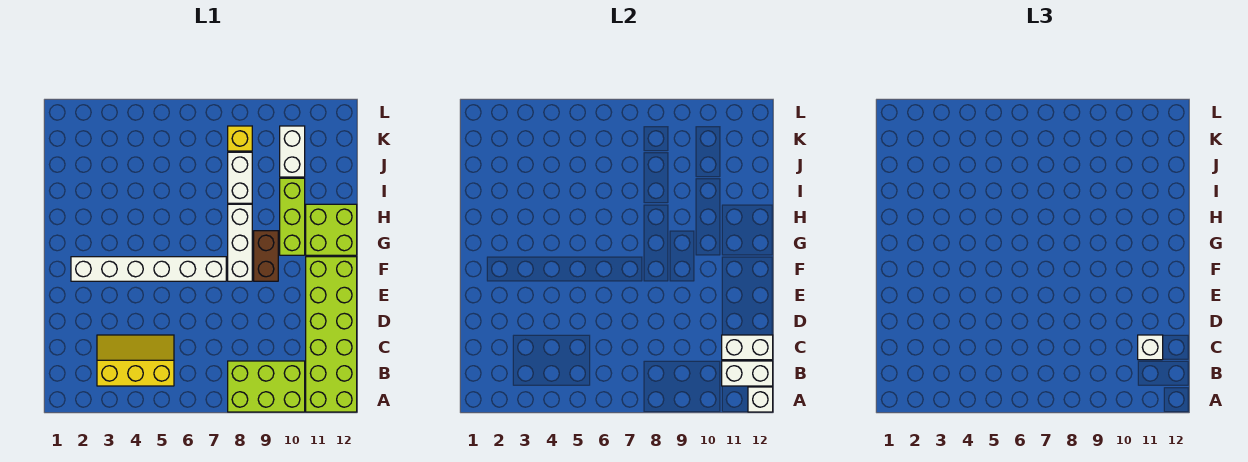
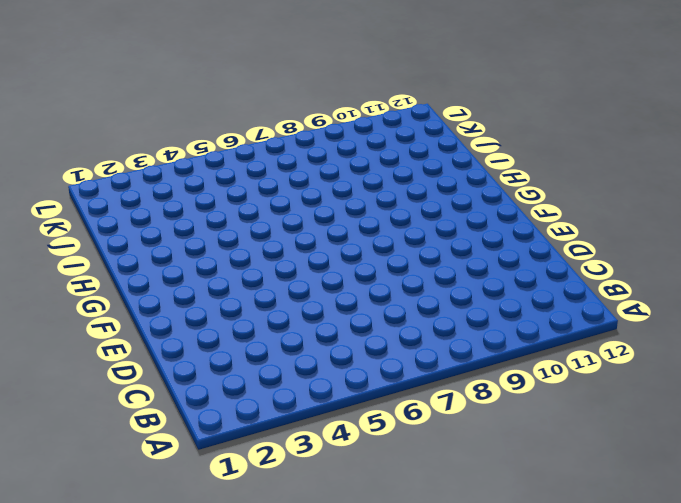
none -> lime brick A8:B10 level 1
none -> lime brick A11:F12 level 1
none -> yellow slope B3:C5 level 1 top B

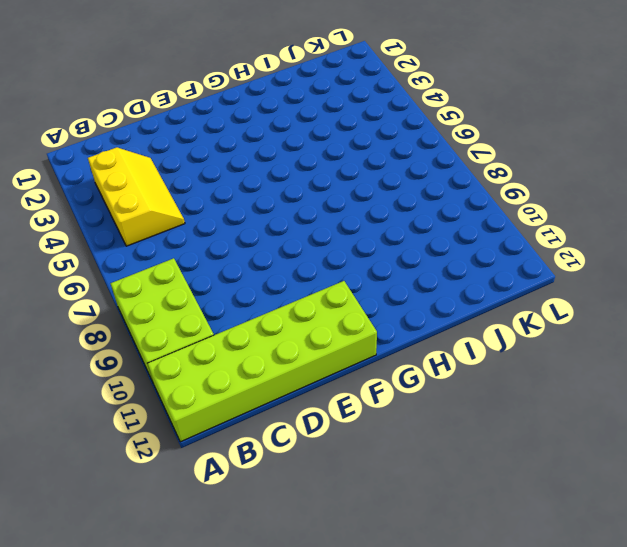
none -> white brick F2:F7 level 1
none -> white brick F8:H8 level 1
none -> brown brick F9:G9 level 1

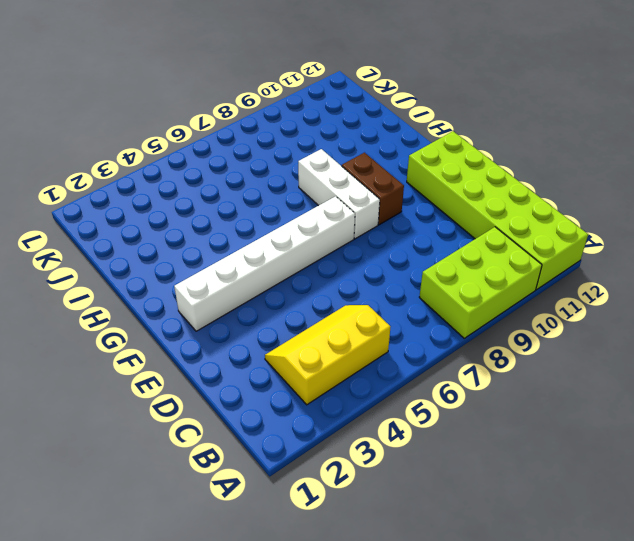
none -> lime brick G10:I10 level 1
none -> lime brick G11:H12 level 1
none -> white brick I8:J8 level 1

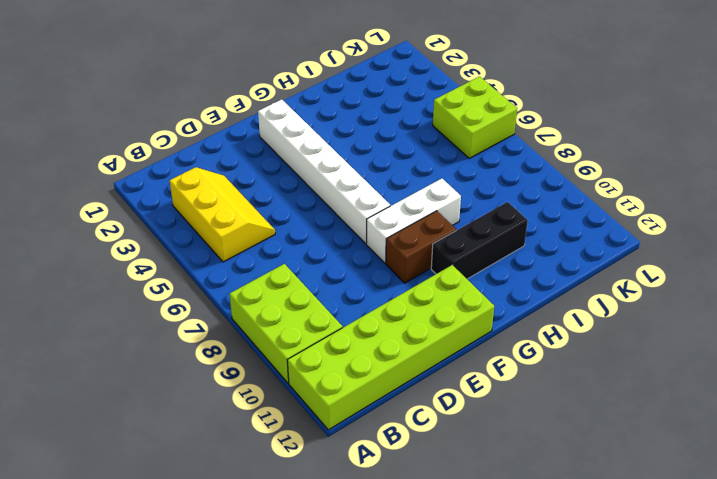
black brick G10:I10 level 1 -> lime brick G10:I10 level 1
lime brick K5:L6 level 1 -> lime brick G11:H12 level 1
none -> white brick I8:J8 level 1
none -> white brick J10:K10 level 1
none -> yellow brick K8 level 1

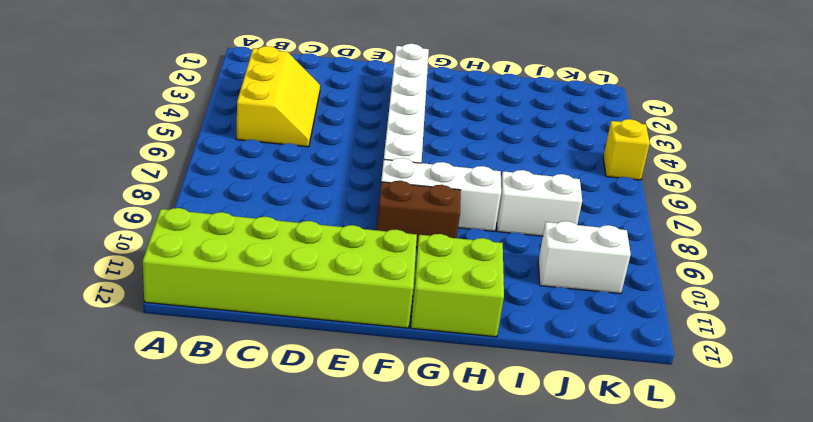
yellow brick L5 level 1 -> yellow brick K8 level 1
none -> lime brick A8:B10 level 1
none -> lime brick G10:I10 level 1
none -> white brick A12 level 2

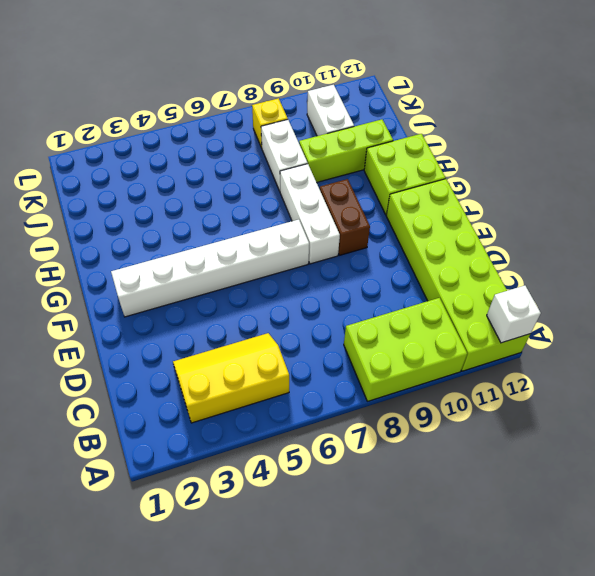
lime brick I9:I11 level 1 -> lime brick G10:I10 level 1
none -> white brick B11:B12 level 2
none -> white brick C11:C12 level 2
none -> white brick C11 level 3

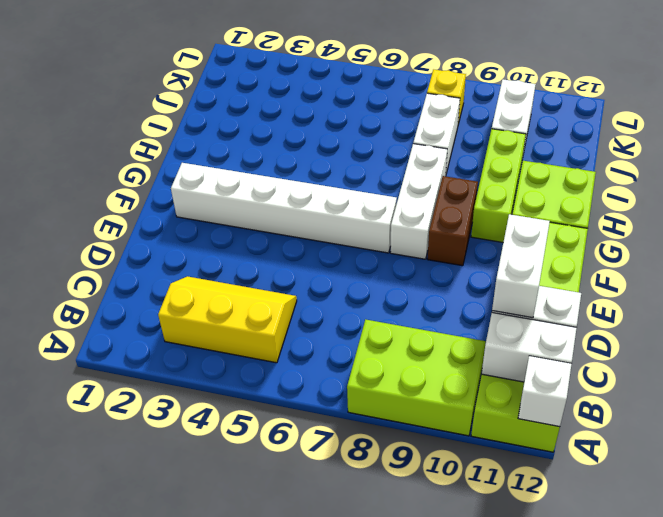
white brick C11:D11 level 3 -> white brick C11 level 3

